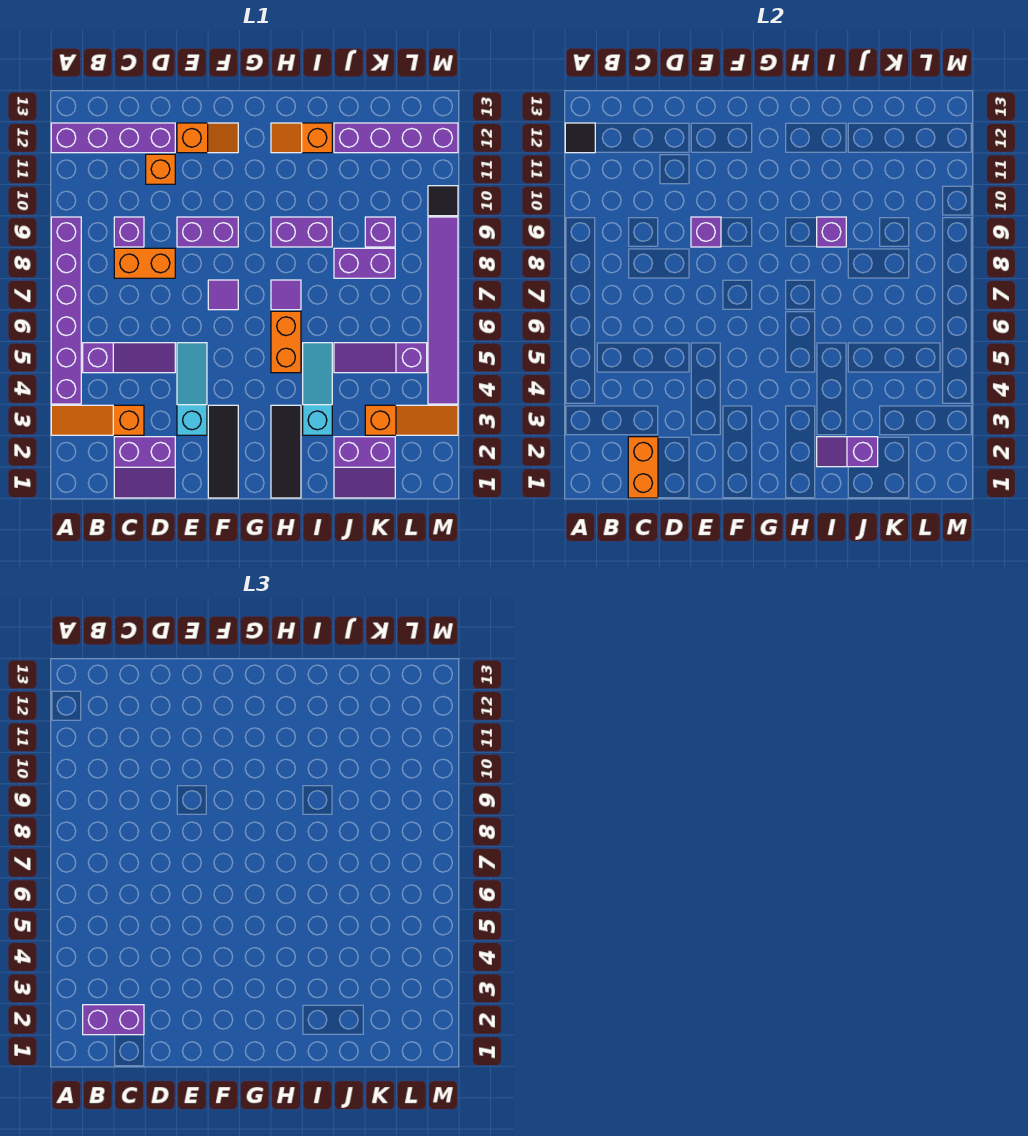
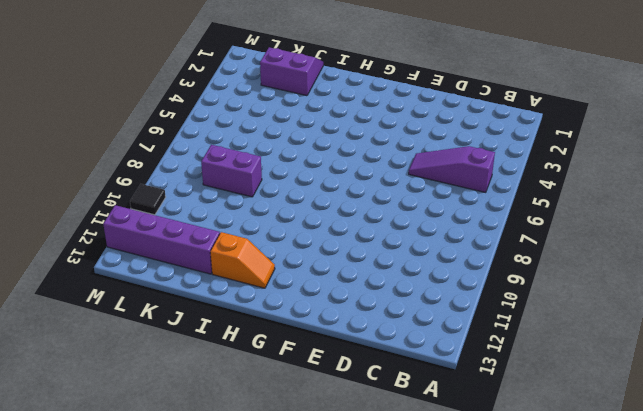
none -> orange slope A3:C3 level 1 top C
none -> purple brick A4:A9 level 1
none -> purple brick A12:D12 level 1
none -> purple slope C1:D2 level 1 top 2

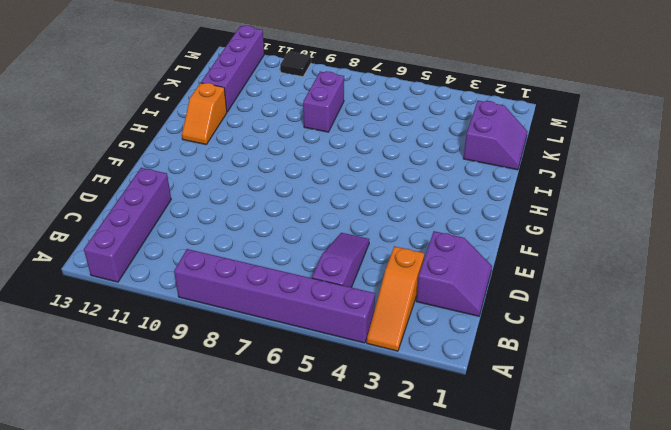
none -> orange brick C8:D8 level 1
none -> purple brick C9 level 1
none -> orange brick D11 level 1
none -> cyan slope E3:E5 level 1 top 3

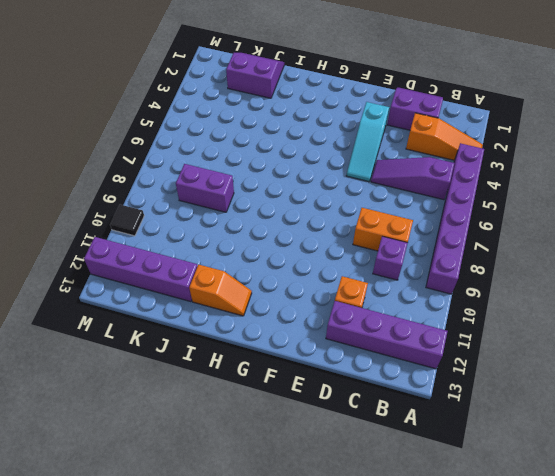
none -> purple brick E9:F9 level 1
none -> orange slope E12:F12 level 1 top E
none -> black tile F1:F3 level 1
none -> purple tile F7 level 1

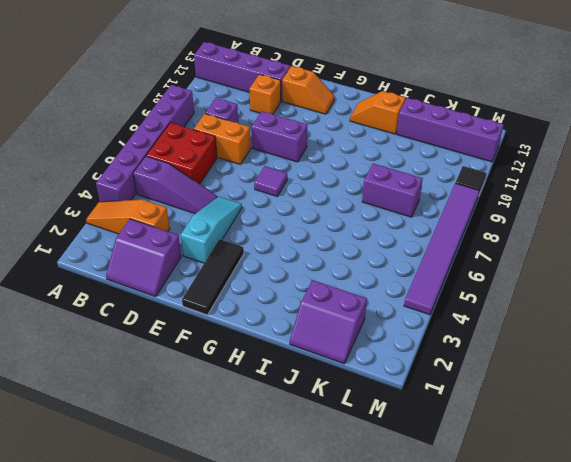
red brick B6:C7 level 1 -> none
none -> black tile H1:H3 level 1
none -> orange brick H5:H6 level 1
none -> purple tile H7 level 1
none -> purple brick H9:I9 level 1

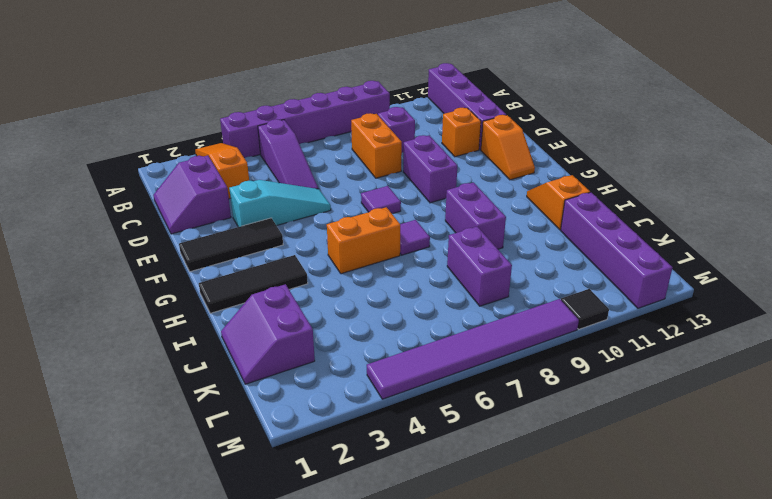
none -> cyan slope I3:I5 level 1 top 3
none -> purple slope J5:L5 level 1 top L
none -> orange slope K3:M3 level 1 top K
none -> purple brick K9 level 1

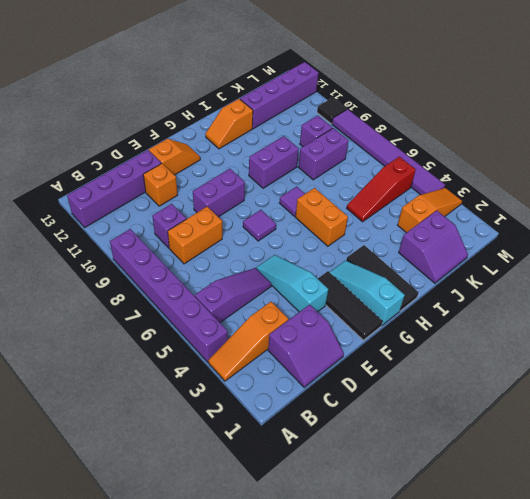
cyan slope G1:G3 level 1 top 1 -> cyan slope I3:I5 level 1 top 3
red slope J5:L5 level 1 top L -> purple slope J5:L5 level 1 top L
none -> black tile A12 level 2
none -> orange brick C1:C2 level 2
none -> purple brick E9 level 2
none -> purple slope I2:J2 level 2 top J

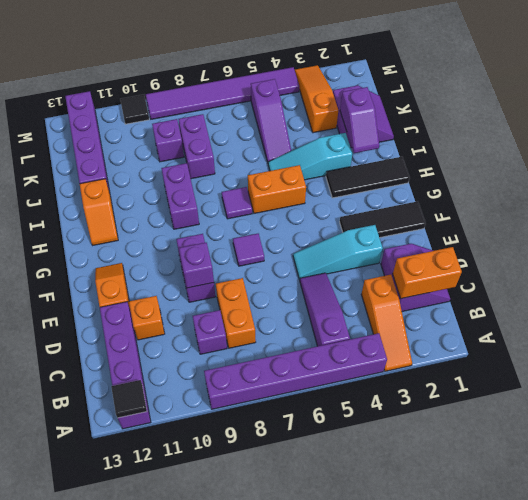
none -> purple brick I9 level 2
none -> purple brick B2:C2 level 3

